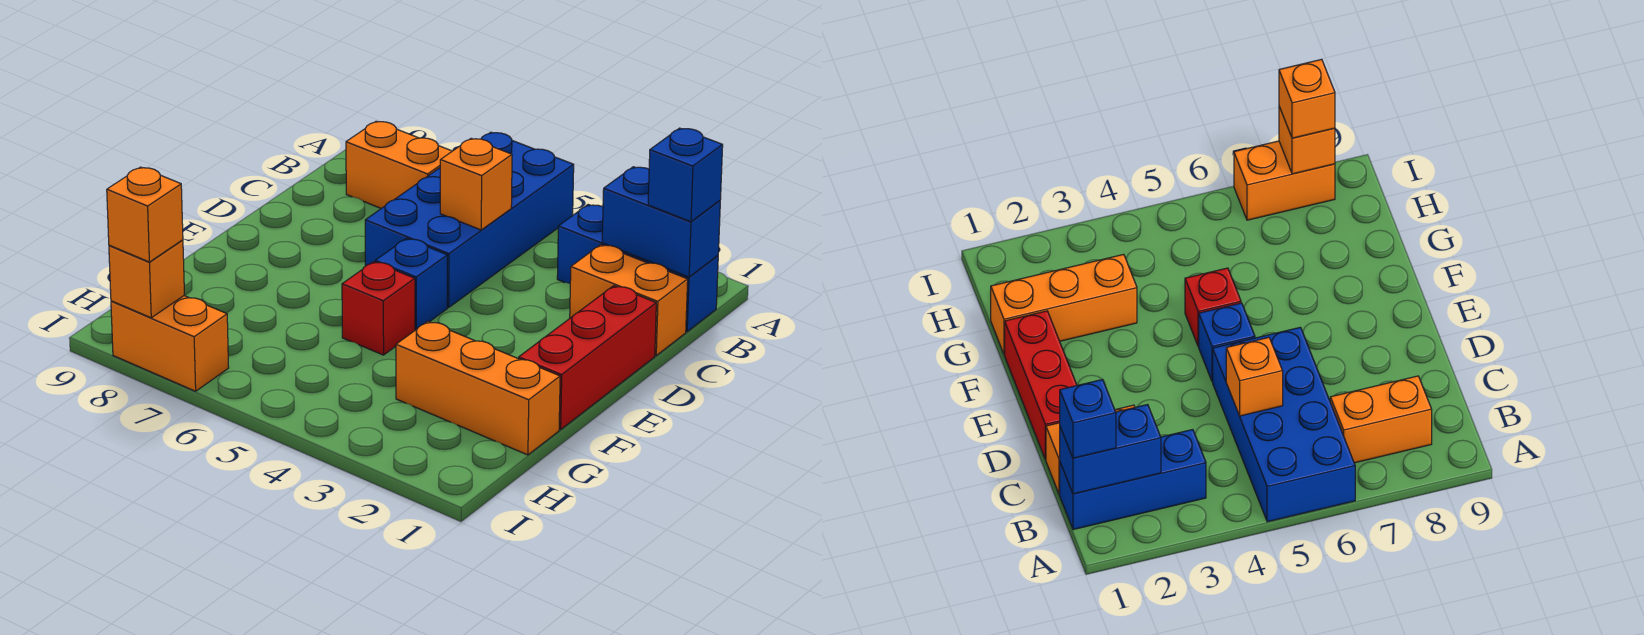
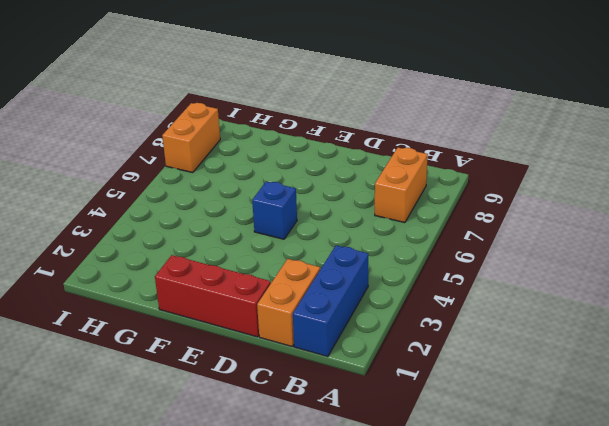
none -> blue brick A5:D6 level 1
none -> red brick F5 level 1
none -> orange brick G1:G3 level 1

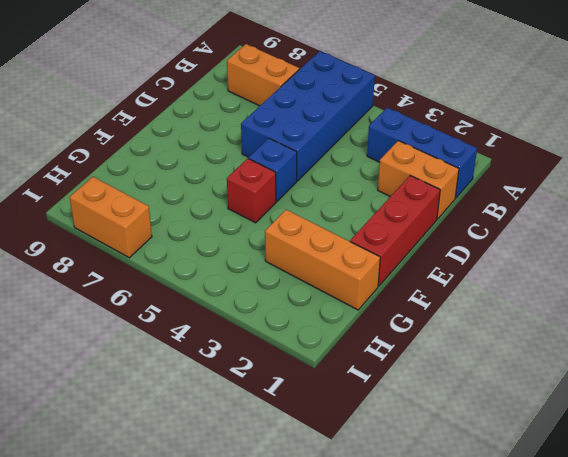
none -> blue brick B1:B2 level 2
none -> orange brick C5 level 2
none -> orange brick I8 level 2

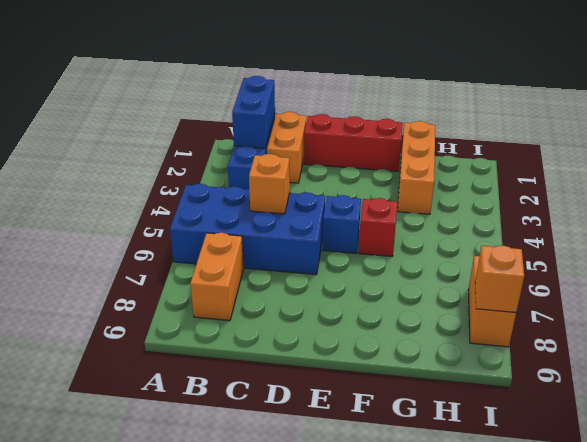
none -> blue brick B1 level 3
none -> orange brick I8 level 3

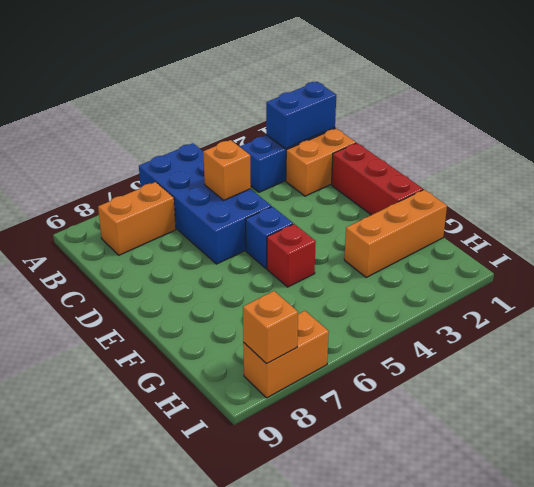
none -> blue brick B1 level 3
none -> orange brick I8 level 3

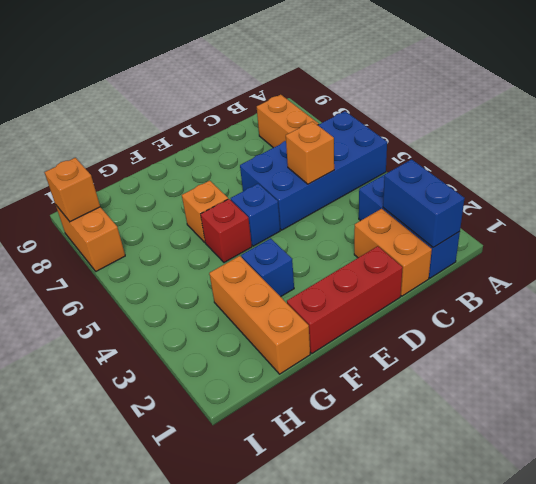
blue brick F3 level 1 -> blue brick B1 level 3
orange brick F6 level 1 -> orange brick I8 level 3

